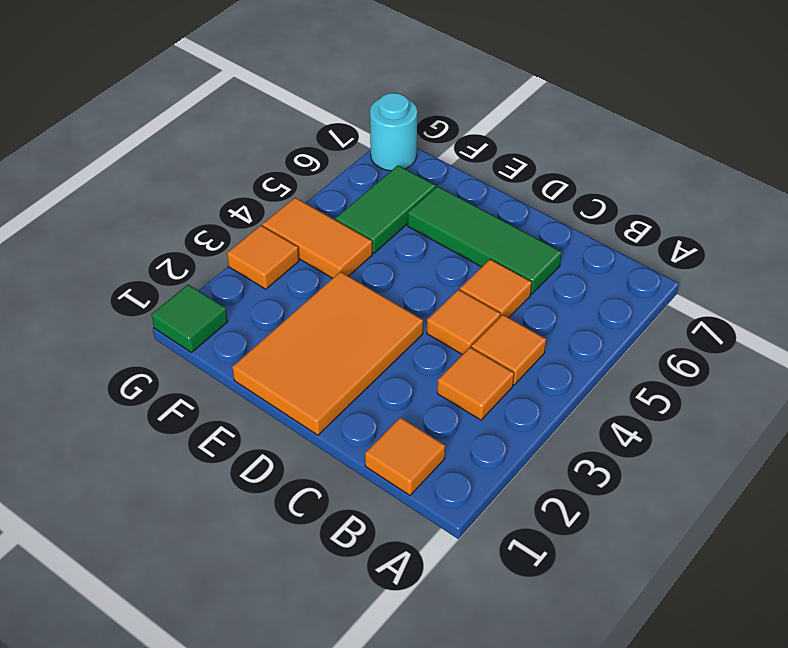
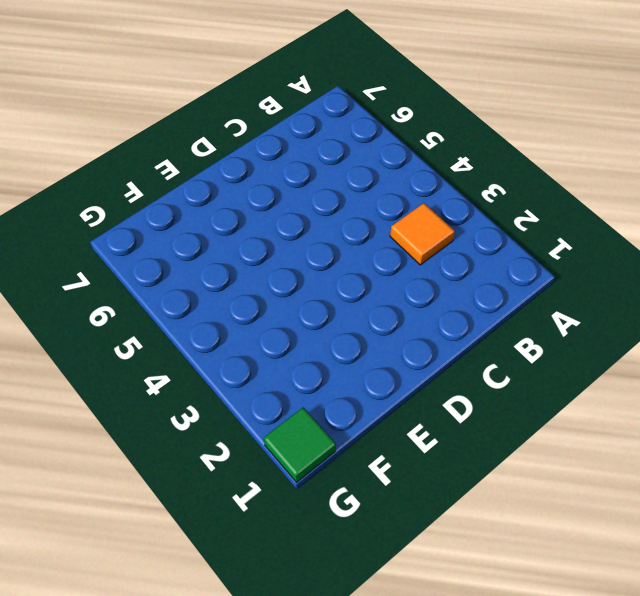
none -> orange tile B1 level 1
none -> orange tile B4 level 1
none -> orange tile C4 level 1

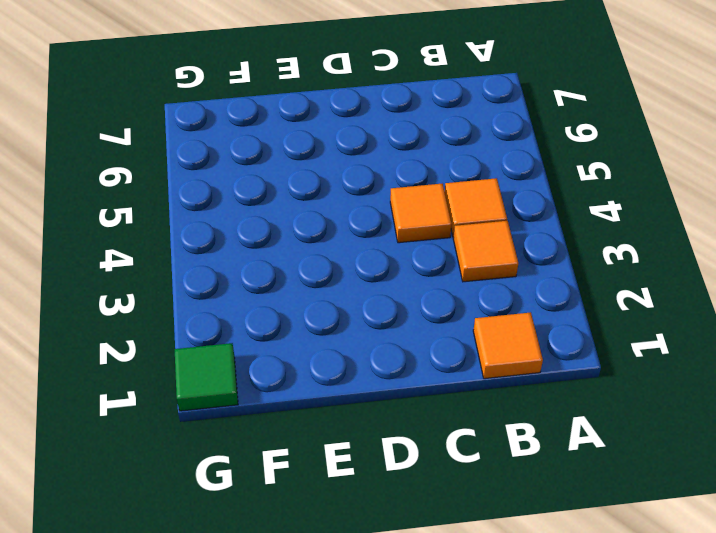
none -> orange tile C5 level 1
none -> green tile C6:E6 level 1
none -> orange tile D1:E3 level 1

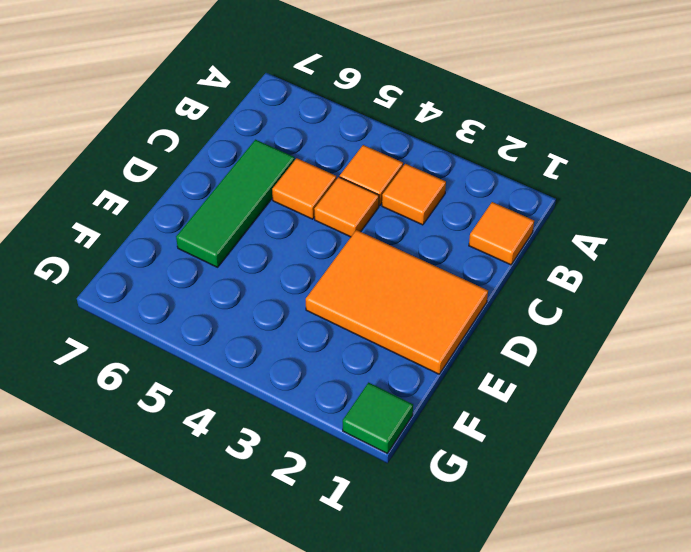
none -> orange tile F4:G4 level 1
none -> green tile F5:F6 level 1
none -> orange tile G3 level 1

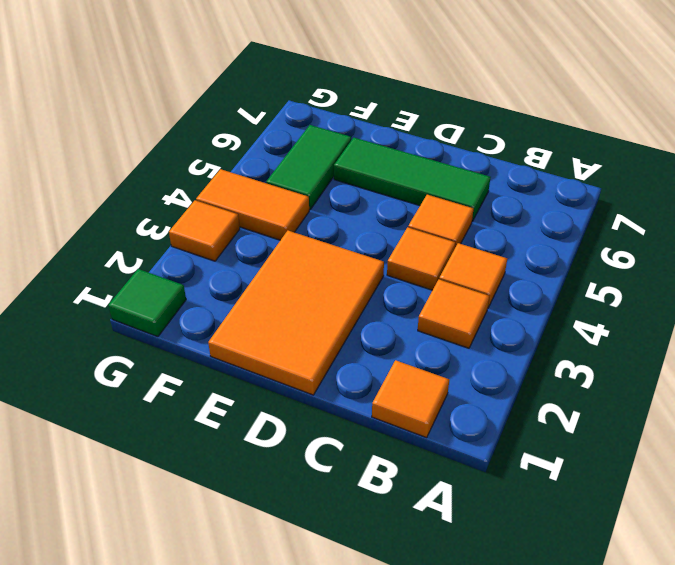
none -> cyan round brick G7 level 1

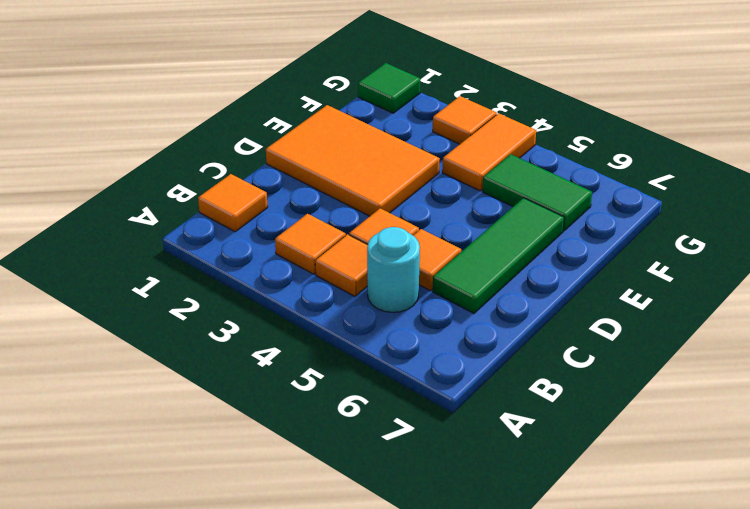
cyan round brick B5 level 1 -> cyan round brick G7 level 1

